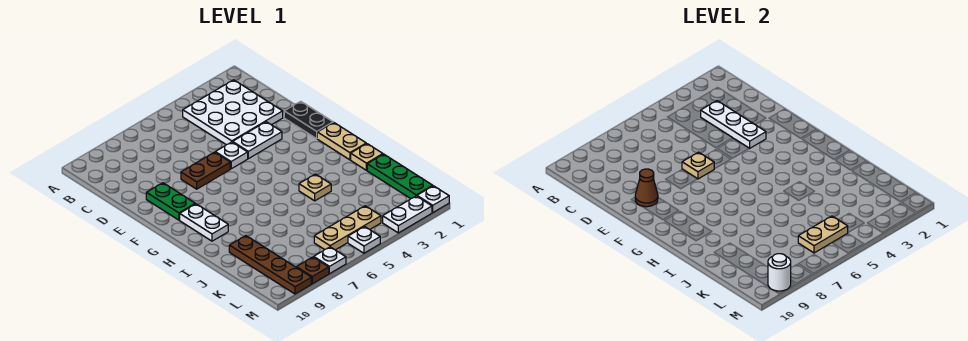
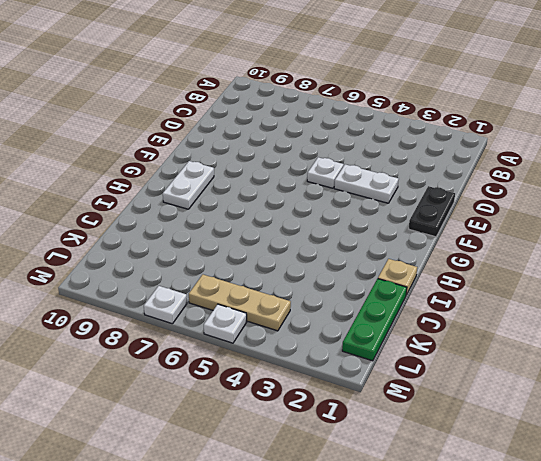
none -> white plate B2:D4 level 1
none -> brown plate E6:E7 level 1
none -> green plate E9:F9 level 1

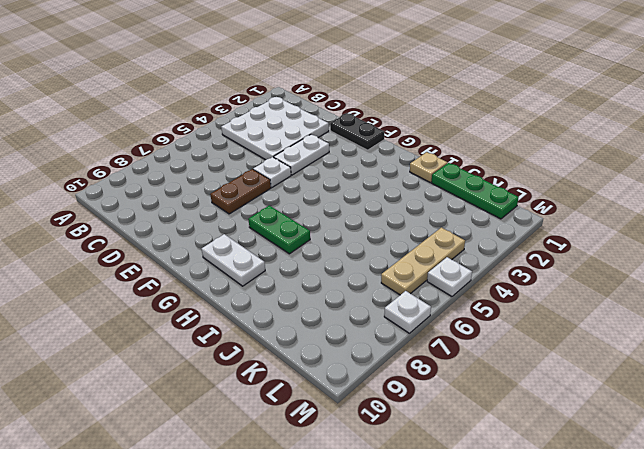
green plate G7:H7 level 1 -> green plate E9:F9 level 1
none -> tan plate G1:H1 level 1
none -> tan plate I4 level 1
none -> brown plate J9:M9 level 1

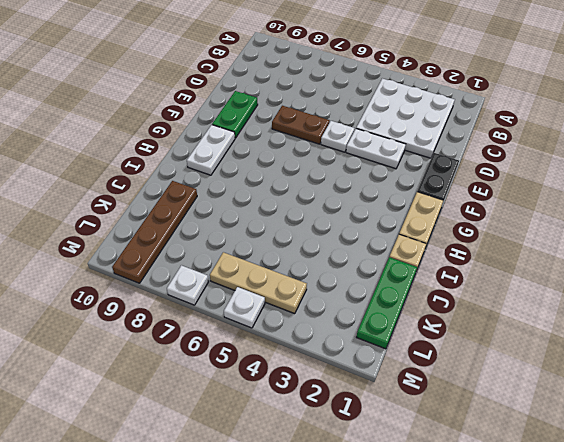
none -> tan plate I4 level 1
none -> white plate M1 level 1
none -> white plate M2:M3 level 1

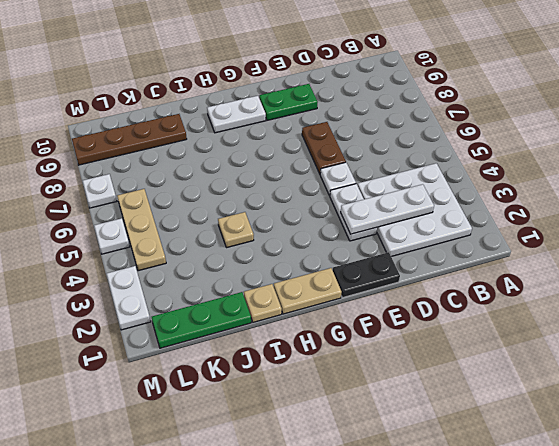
none -> white plate M1 level 1
none -> brown plate M8 level 1
none -> tan plate E6 level 2

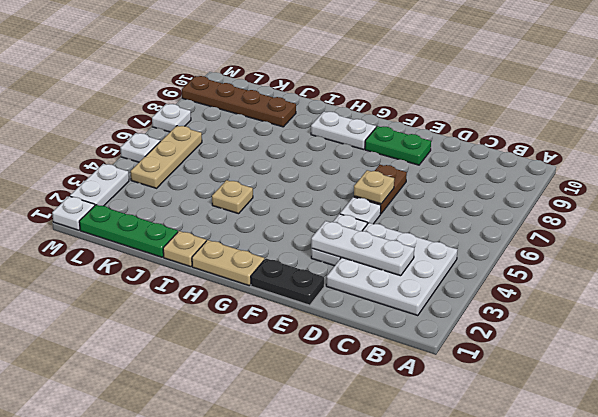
none -> brown plate M8 level 1
none -> brown cone E9 level 2
none -> tan plate L5:L6 level 2

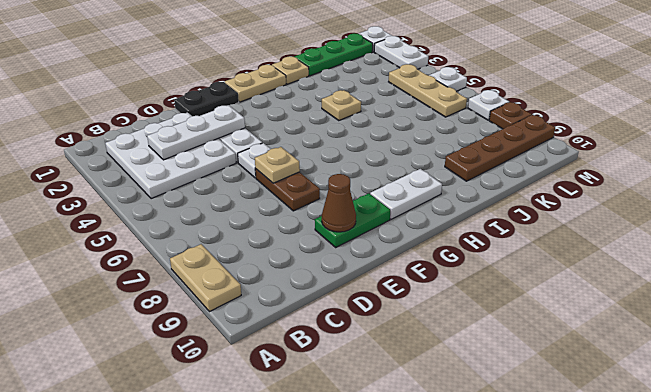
tan plate A8:A9 level 1 -> tan plate L5:L6 level 2
none -> white round brick M9 level 2

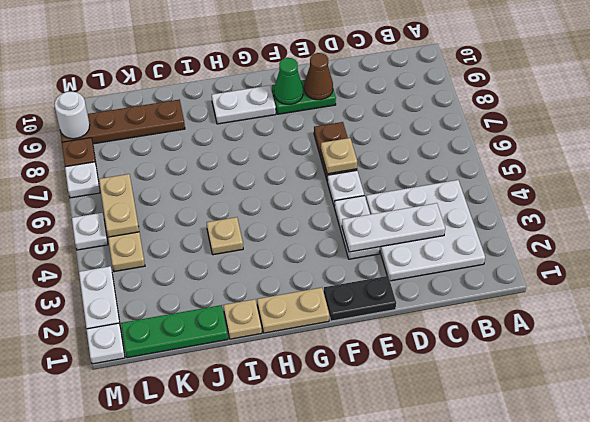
green cone F9 level 2 -> none

